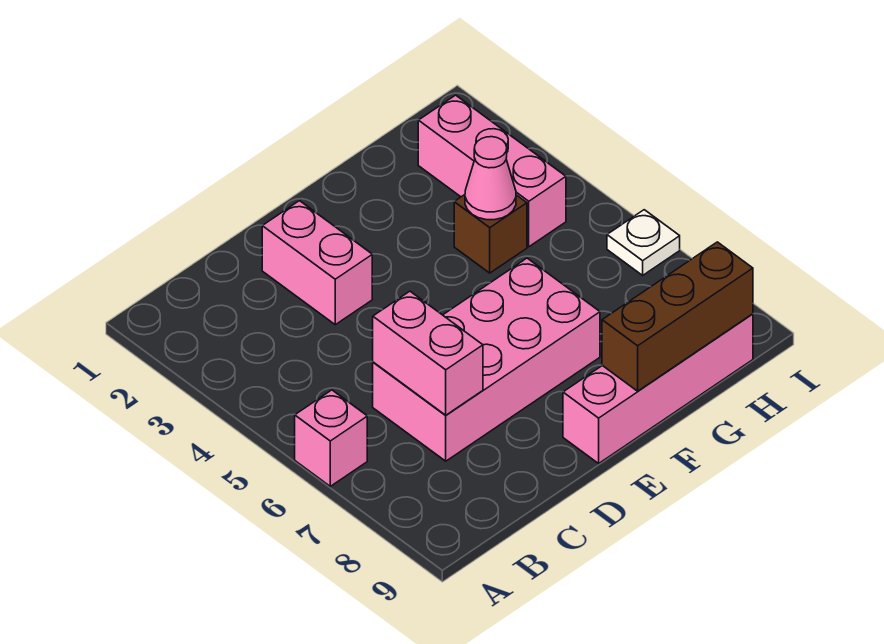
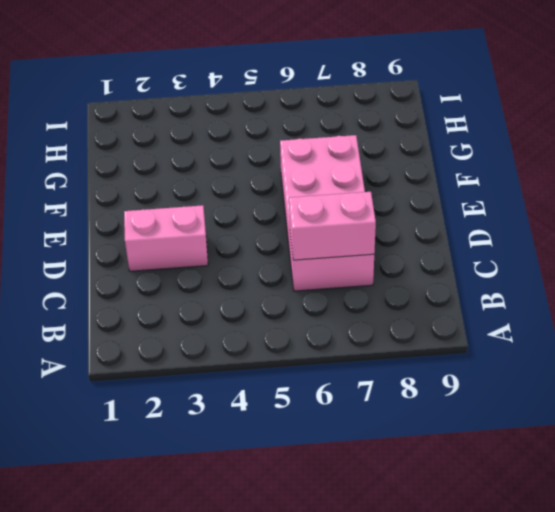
none -> pink brick A6 level 1
none -> pink brick E9:H9 level 1

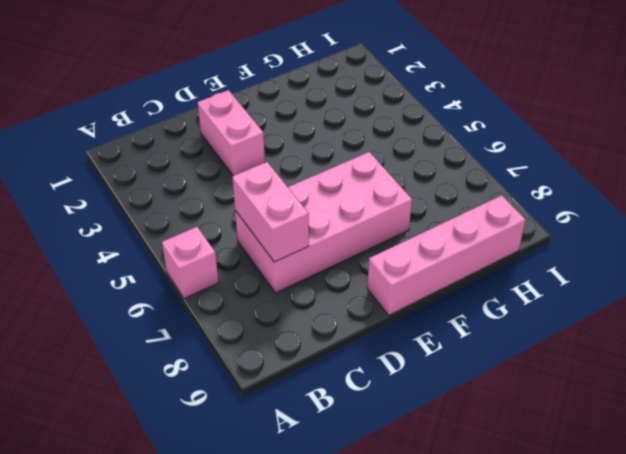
none -> brown brick G4 level 1
none -> pink brick H2:H4 level 1

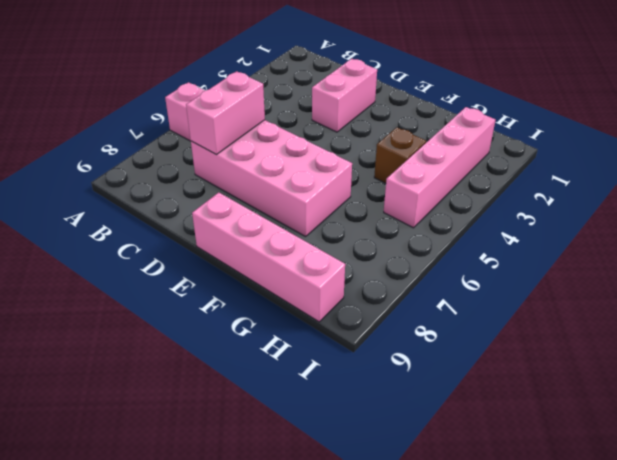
pink brick H2:H5 level 1 -> pink brick H2:H4 level 1
none -> white plate I6 level 1
none -> brown brick F9:H9 level 2

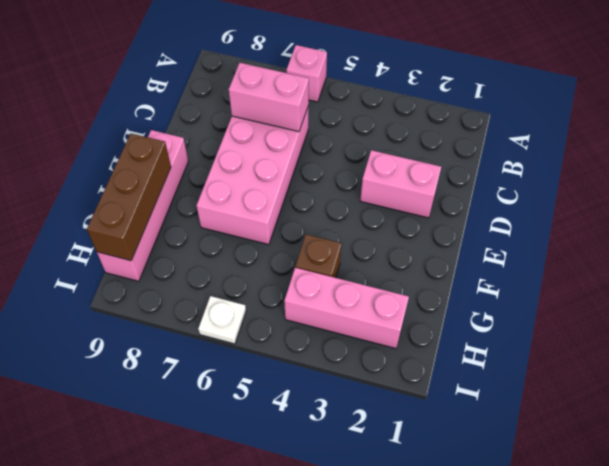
none -> pink cone G4 level 2

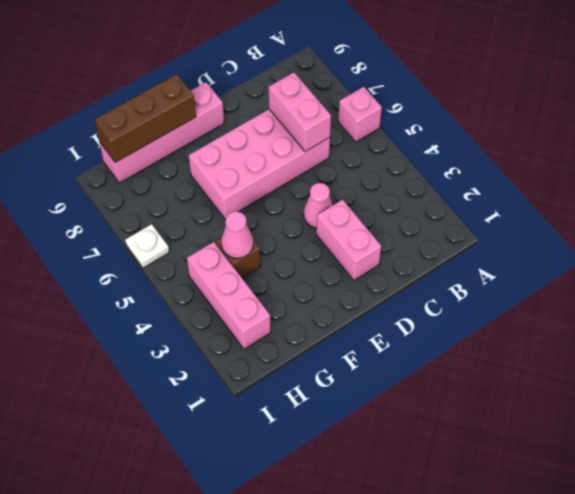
pink cone D4 level 1 -> none

